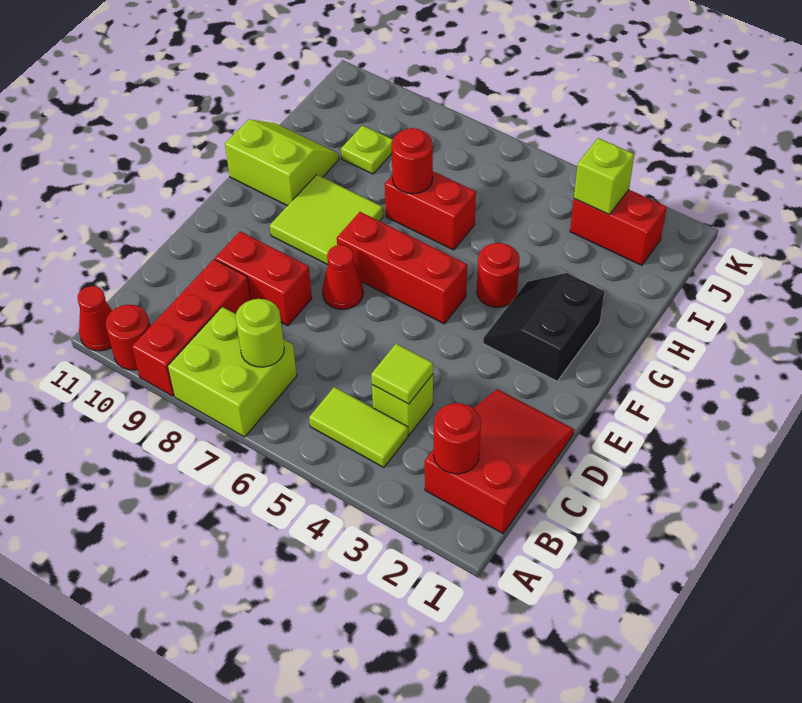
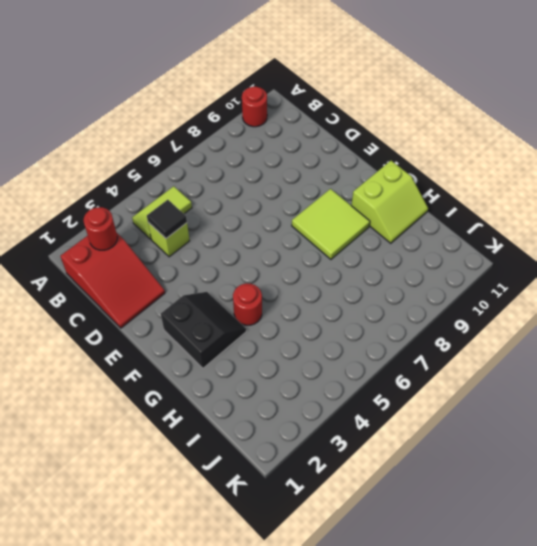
black tile C4 level 2 -> lime tile C4 level 2
none -> lime brick A7:B8 level 1
none -> red brick A9:C9 level 1
none -> red cone A11 level 1

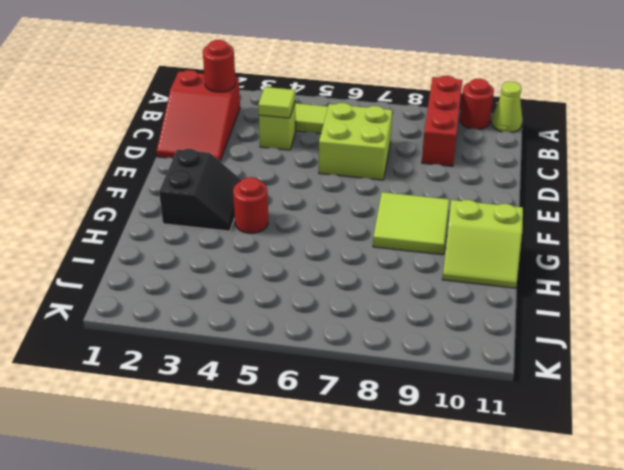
lime cone A11 level 1 -> red cone A11 level 1
lime brick C6:D7 level 1 -> lime brick A7:B8 level 1
none -> red brick D8:D9 level 1
none -> red cone E7 level 1
none -> red brick F5:F7 level 1

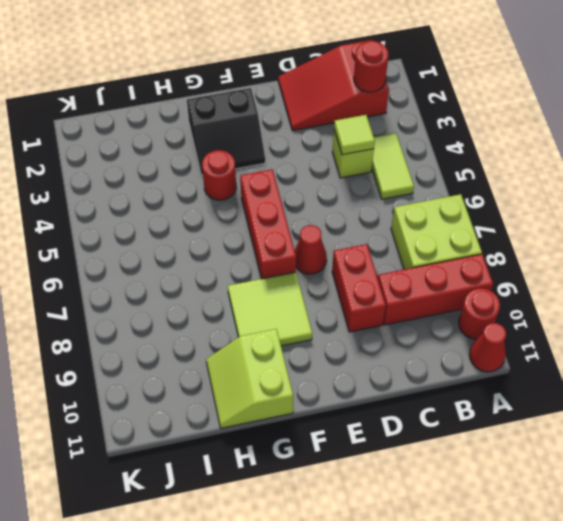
none -> red brick H6:H7 level 1
none -> lime plate I9 level 1
none -> red brick J2:J3 level 1

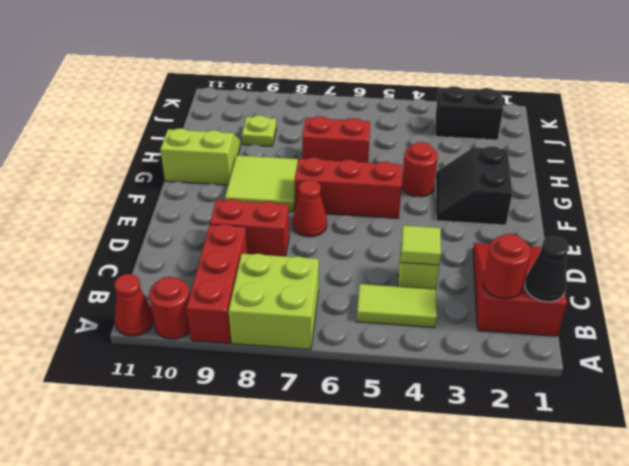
black cone B1 level 2 -> none
black brick J2:J3 level 1 -> red brick J2:J3 level 1
none -> lime round brick B7 level 2
none -> red round brick H7 level 2
none -> lime brick J3 level 2

